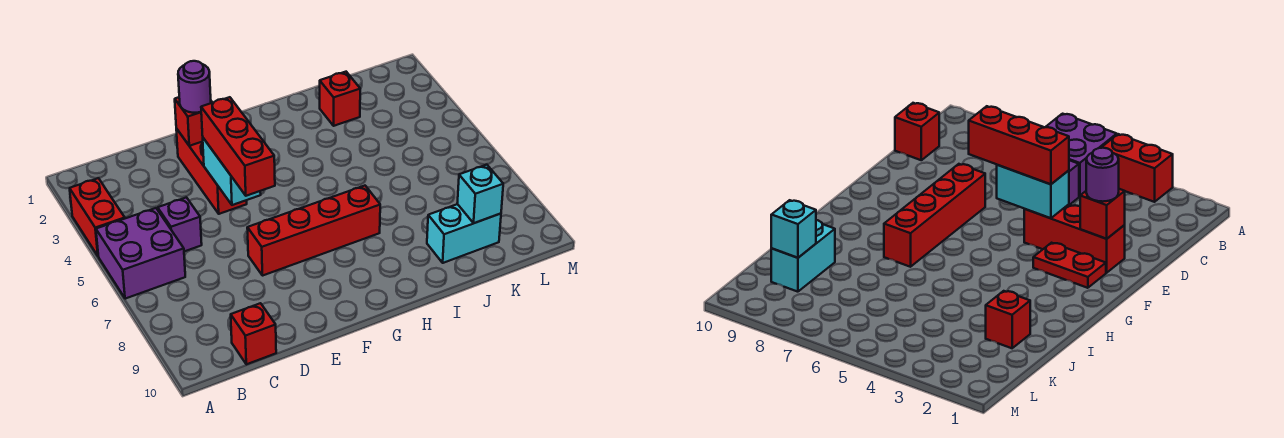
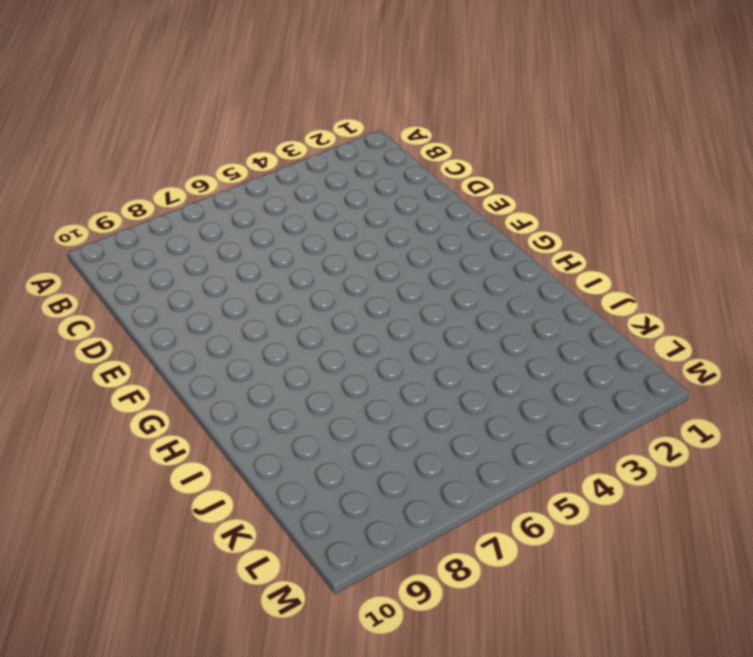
none -> red brick A3:A4 level 1
none -> purple brick A5:B6 level 1
none -> purple brick C5 level 1

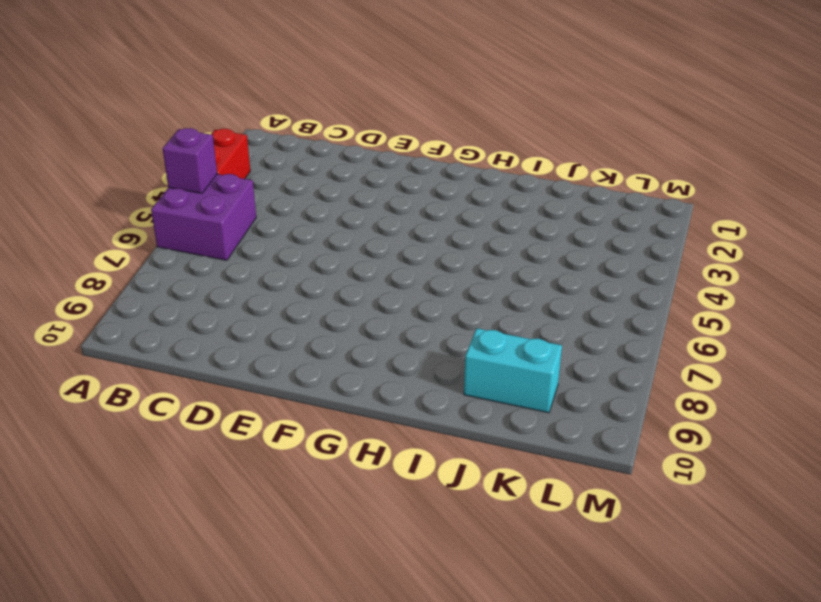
purple brick A5 level 2 -> purple brick C5 level 1
none -> red brick C10 level 1
none -> red brick E2:E4 level 1
none -> red brick E7:H7 level 1

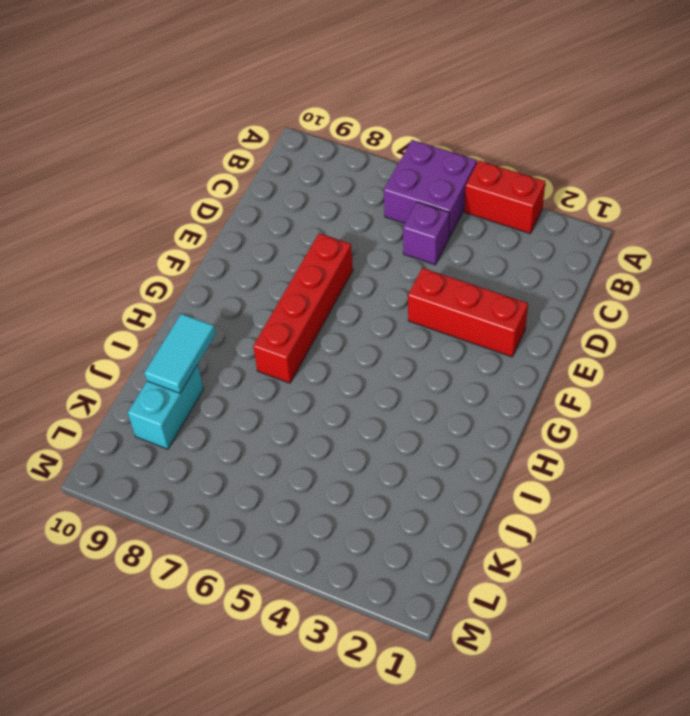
cyan tile I9:J9 level 2 -> none
none -> red brick C10 level 1
none -> red plate F2:F3 level 1
none -> red brick J2 level 1

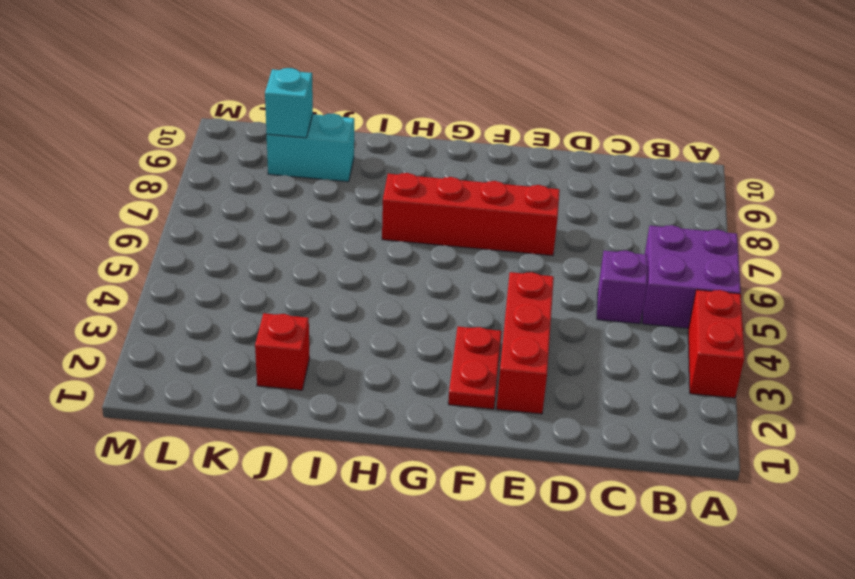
none -> red brick C10 level 1
none -> red brick E2 level 2
none -> cyan brick E4:E5 level 2

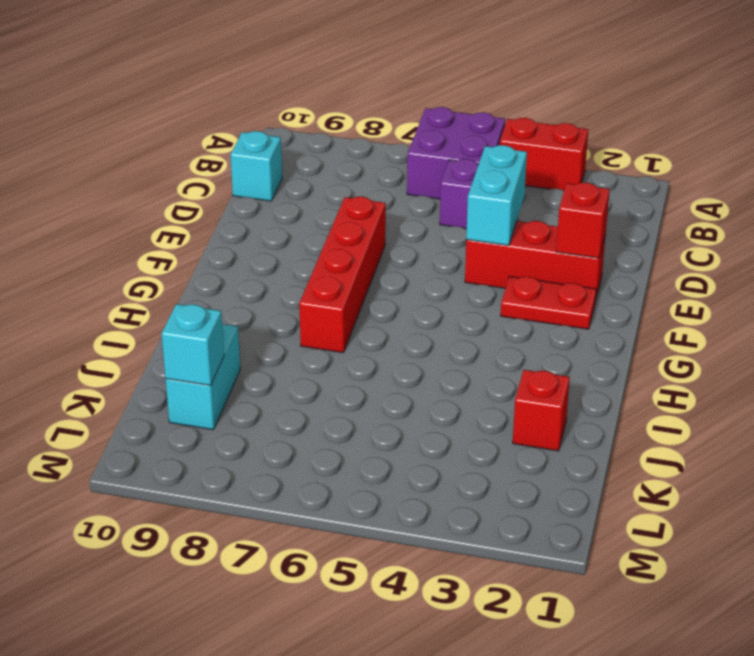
cyan brick C10 level 1 -> red brick C10 level 1
cyan brick D4:E4 level 2 -> cyan brick E4:E5 level 2
none -> purple round brick E2 level 3
none -> red brick E4:E6 level 3

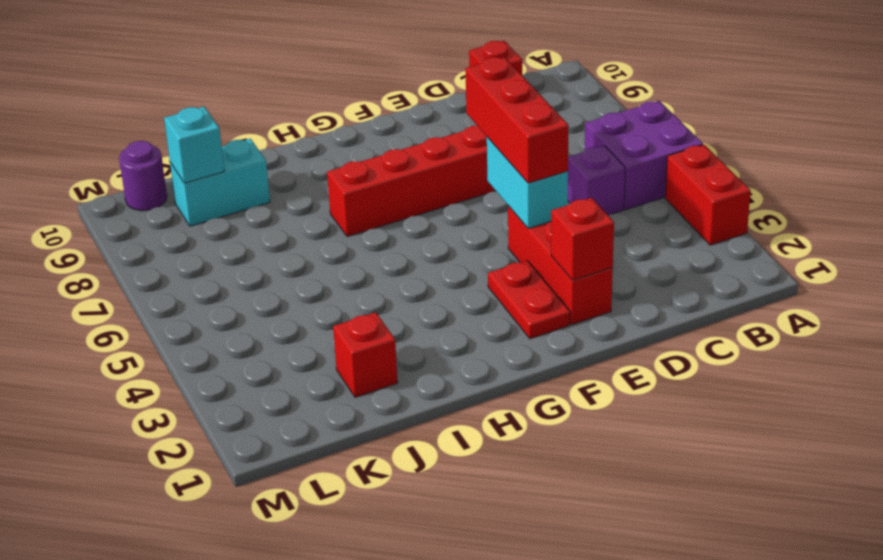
purple round brick L10 level 1 -> purple round brick E2 level 3

